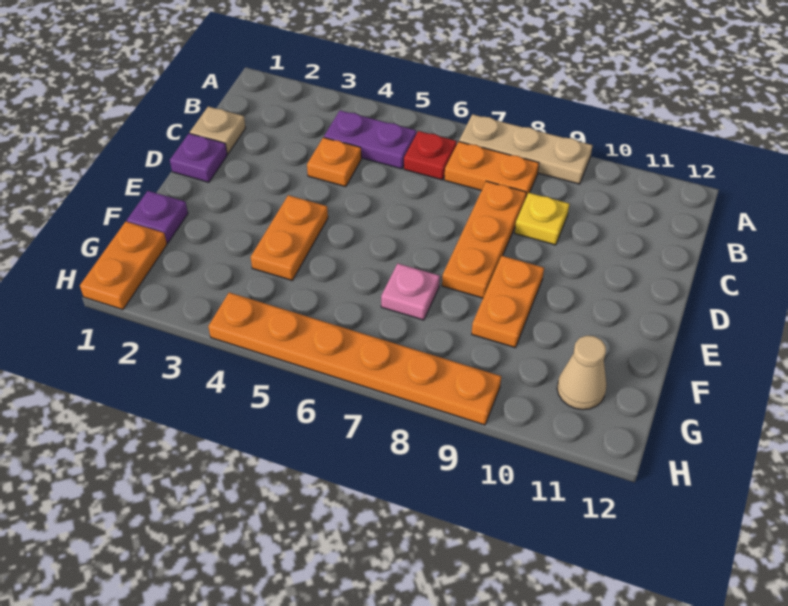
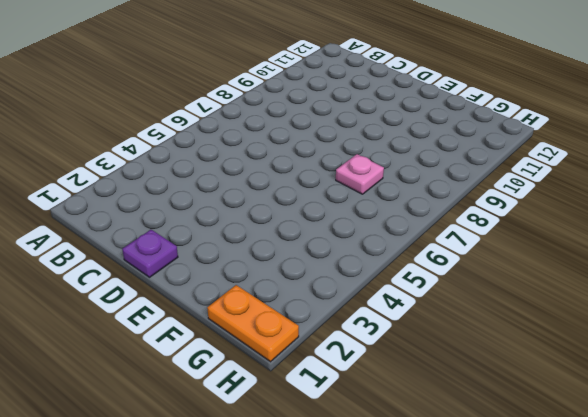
none -> tan plate A7:A9 level 1
none -> purple plate B4:B5 level 1
none -> red plate B6 level 1

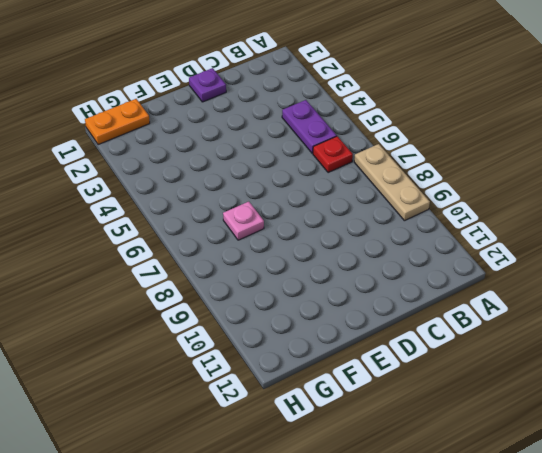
none -> orange plate B7:B8 level 1
none -> tan plate C1 level 1
none -> orange plate C4 level 1

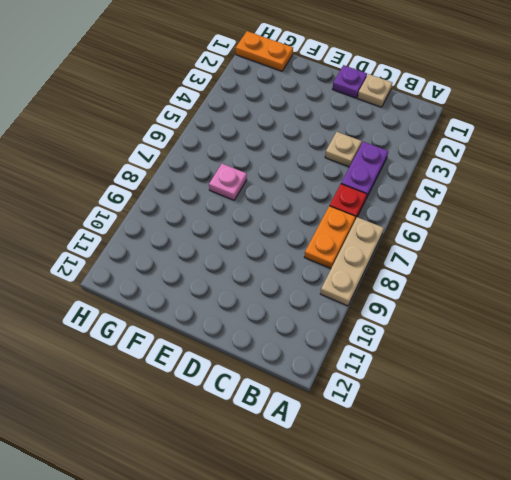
tan plate C4 level 1 -> orange plate C4 level 1
none -> orange plate C8:E8 level 1
none -> yellow plate C9 level 1
none -> orange plate E4:F4 level 1

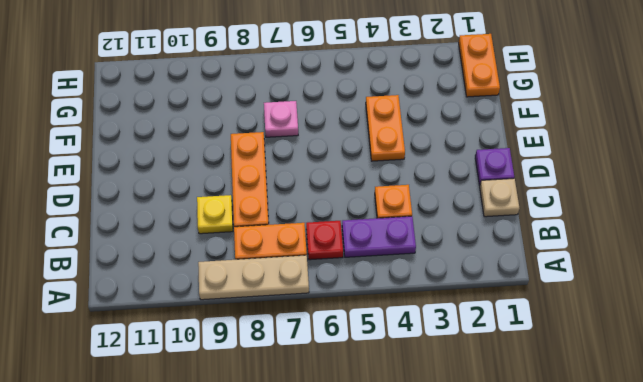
none -> orange plate E9:F9 level 1
none -> purple plate F1 level 1
none -> tan cone G11 level 1

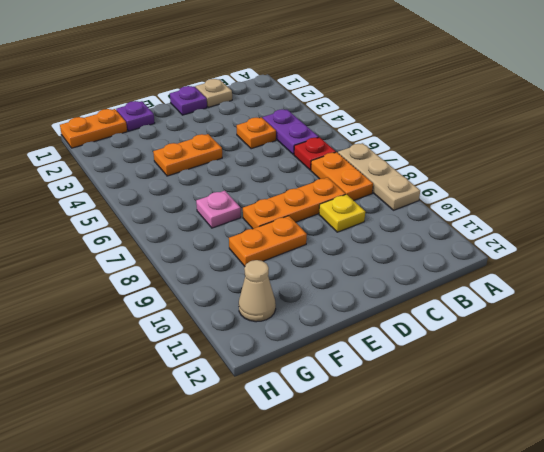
none -> orange plate H4:H9 level 1

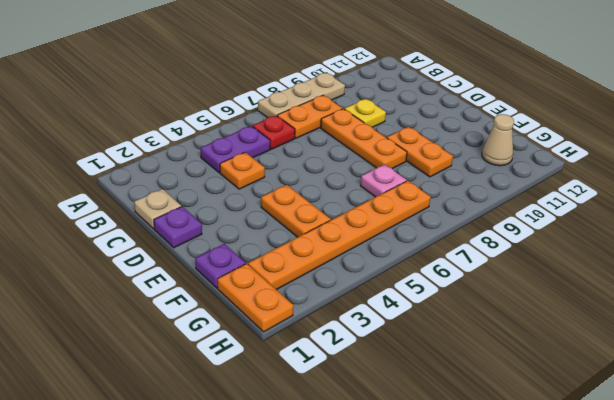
orange plate G2:G7 level 1 -> orange plate H4:H9 level 1

